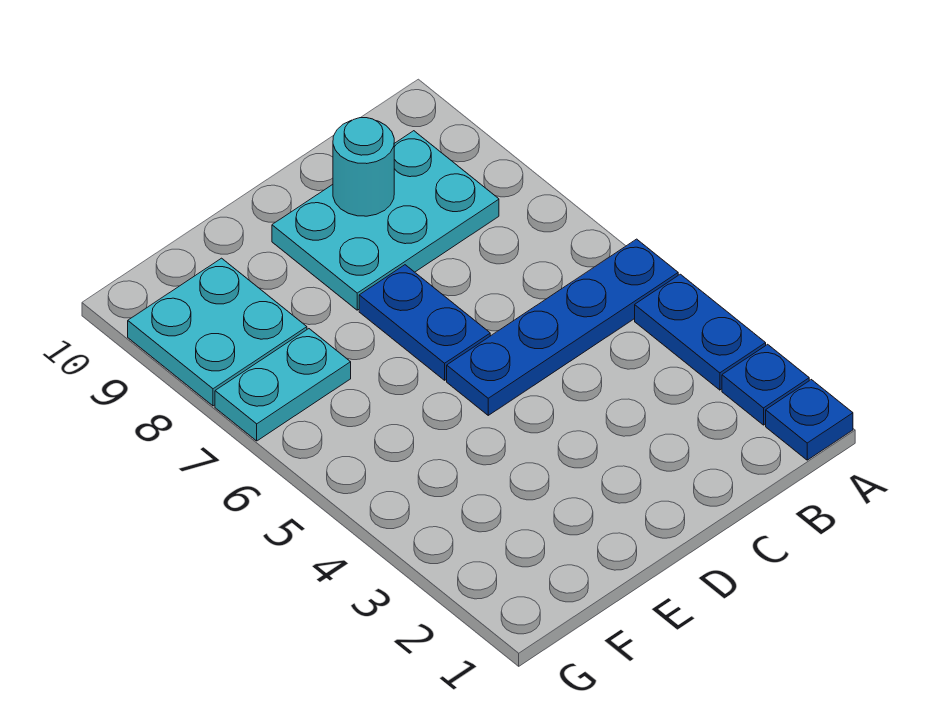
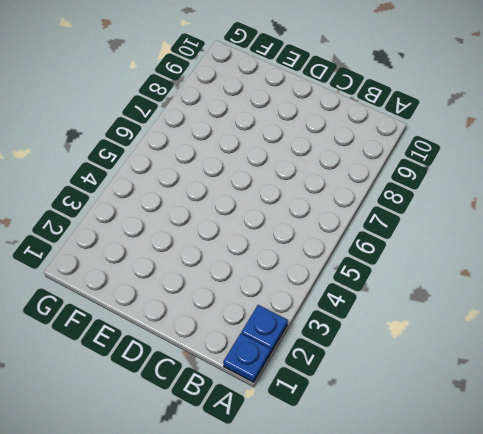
none -> blue plate A3:A4 level 1
none -> blue plate A5:D5 level 1

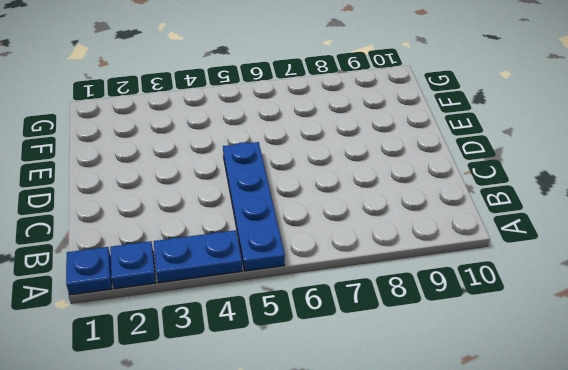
none -> cyan plate B8:D9 level 1
none -> blue plate D6:D7 level 1

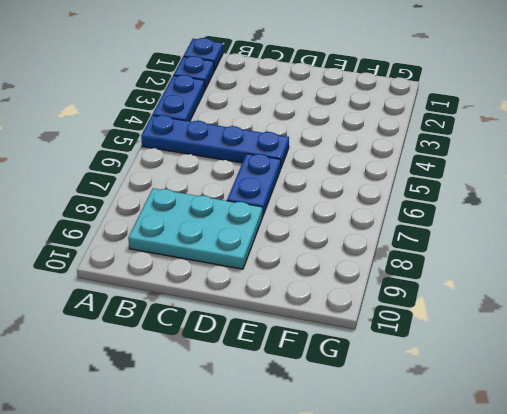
none -> cyan plate F7:G7 level 1
none -> cyan plate F8:G9 level 1

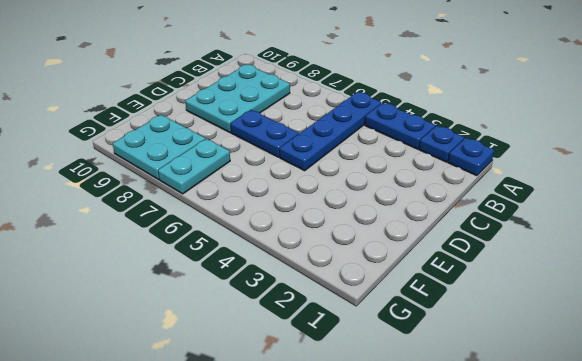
none -> cyan round brick C9 level 2

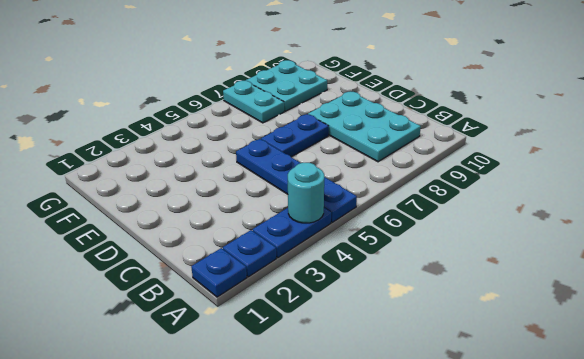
cyan round brick A4 level 2 -> cyan round brick C9 level 2

